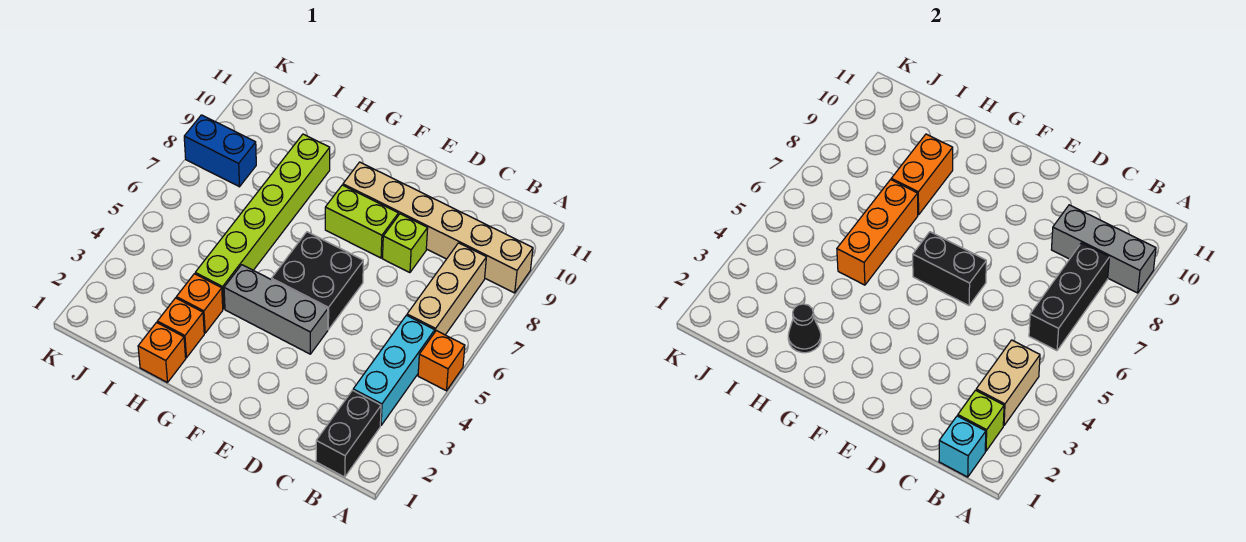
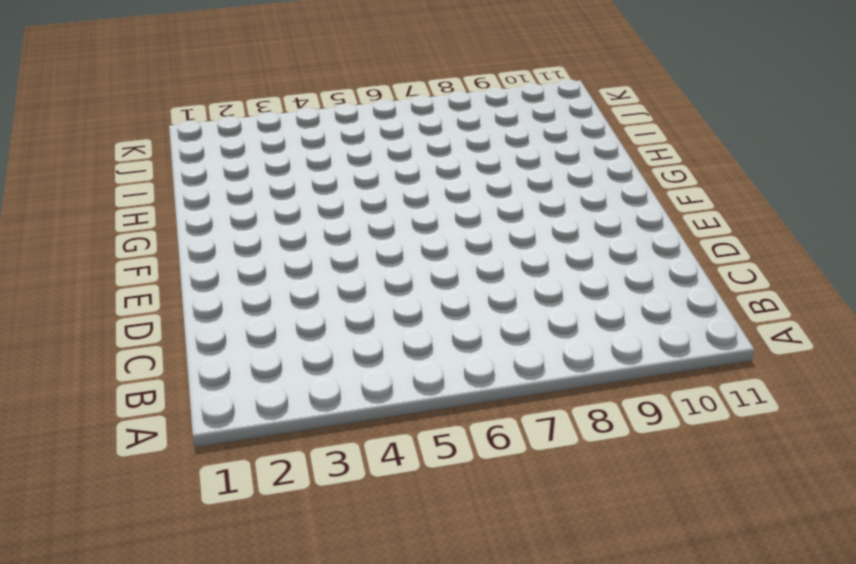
none -> orange brick A5 level 1
none -> tan brick A9:F9 level 1
none -> black brick B1:B2 level 1

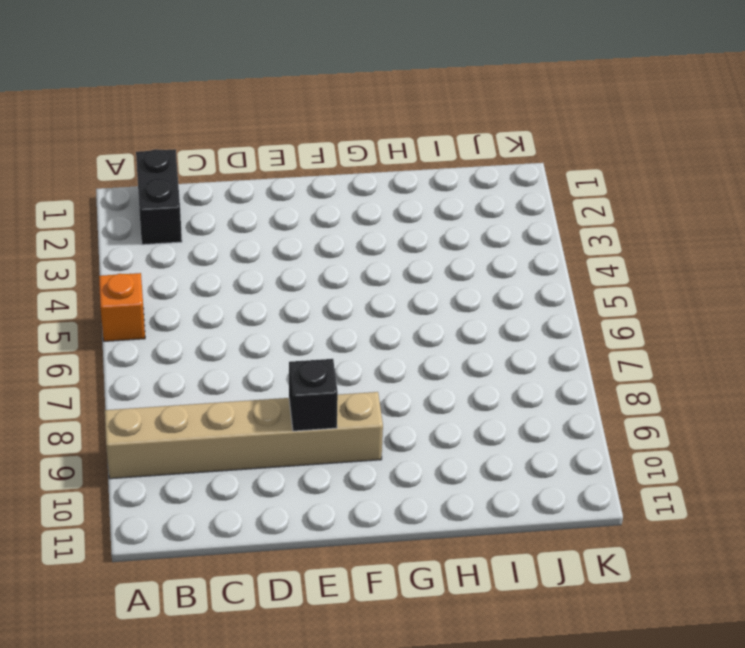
black brick E9 level 2 -> none
none -> cyan brick B3:B5 level 1
none -> tan brick B6:B8 level 1
none -> lime brick D8 level 1

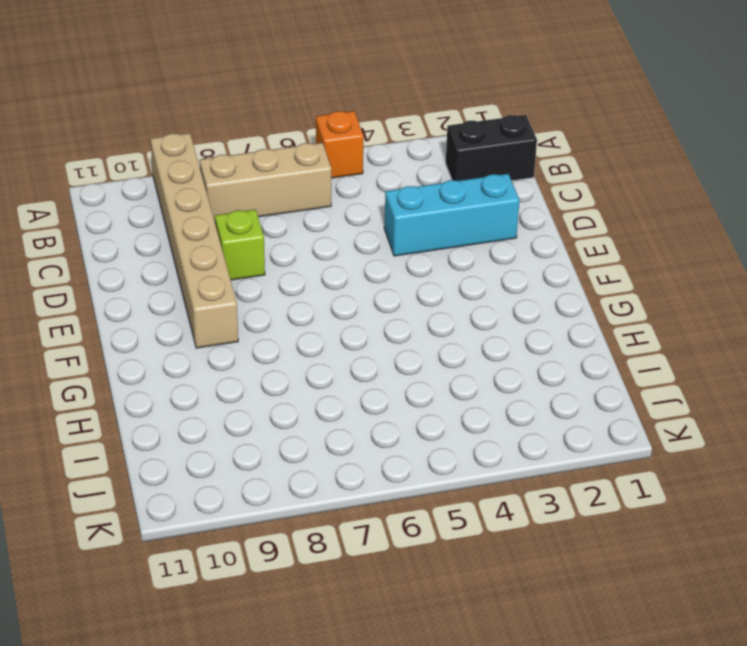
cyan brick D2:D4 level 1 -> cyan brick B3:B5 level 1
none -> grey brick E4:G4 level 1
none -> black brick E5:F6 level 1
none -> lime brick E8:F8 level 1

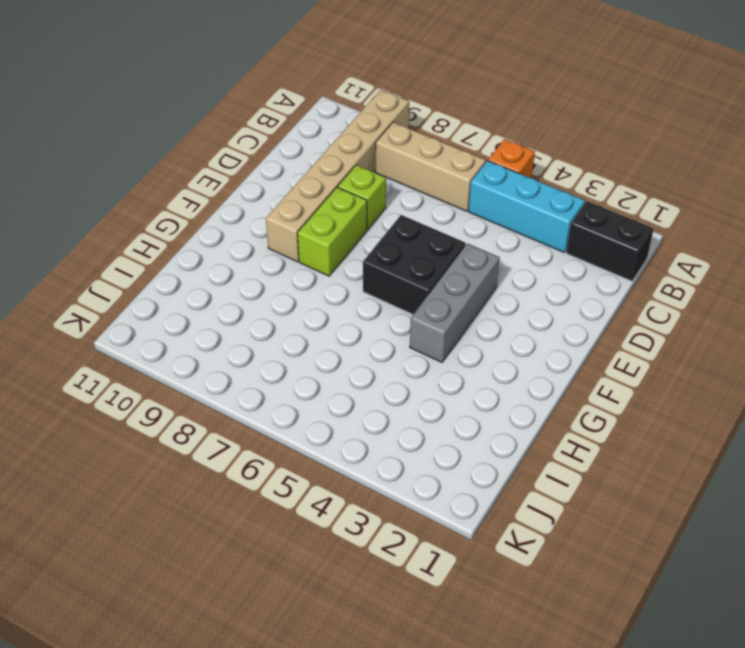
none -> orange brick H1 level 1
none -> orange brick H2 level 1
none -> orange brick H3 level 1

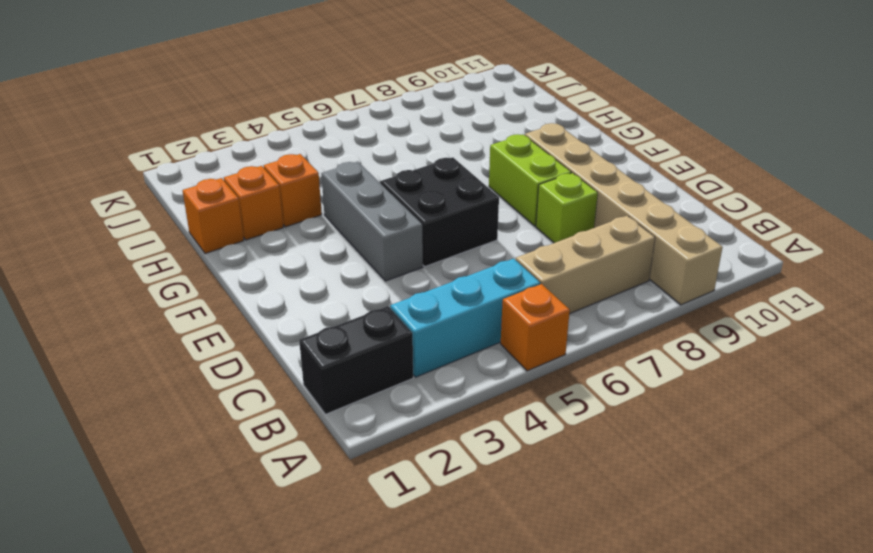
none -> lime brick H4:H9 level 1
none -> blue brick J8:K8 level 1
none -> grey brick A9:C9 level 2

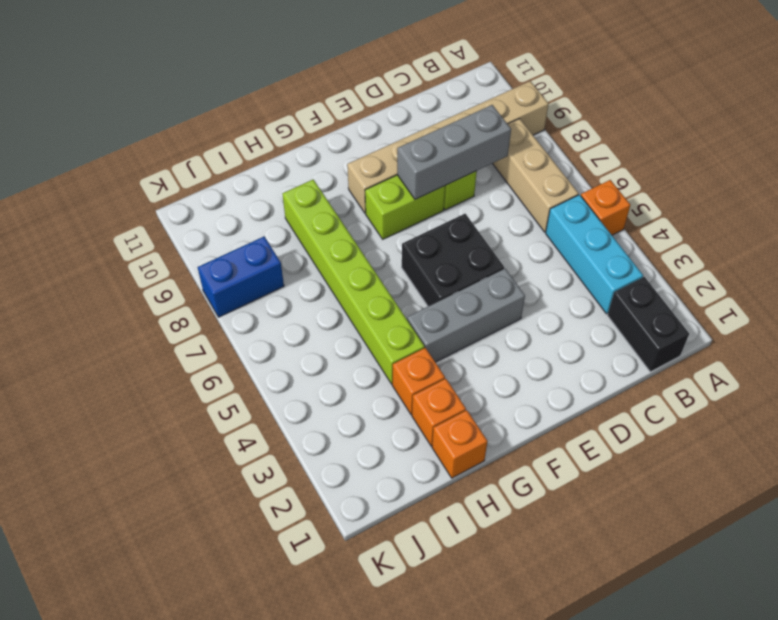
grey brick C8:E8 level 2 -> grey brick A9:C9 level 2
none -> cyan brick B1 level 2
none -> lime brick B2 level 2
none -> tan brick B3:B4 level 2

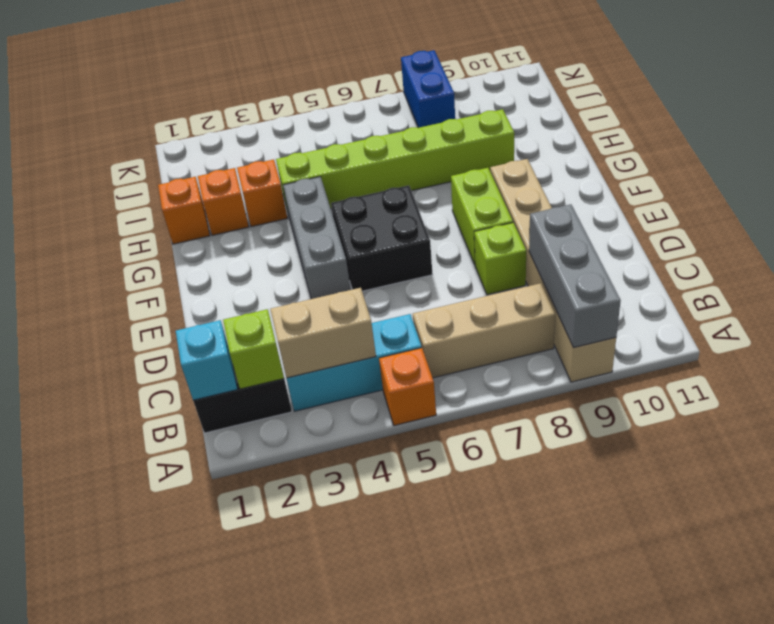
none -> black brick B6:B8 level 2
none -> black brick E6:F6 level 2
none -> black cone H2 level 2

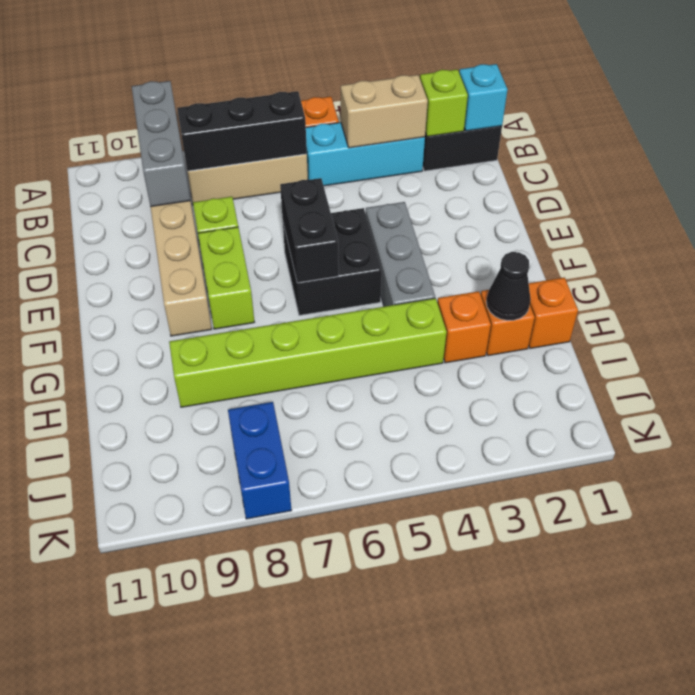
none -> orange brick H5:H7 level 2
none -> orange brick H8:H9 level 2

